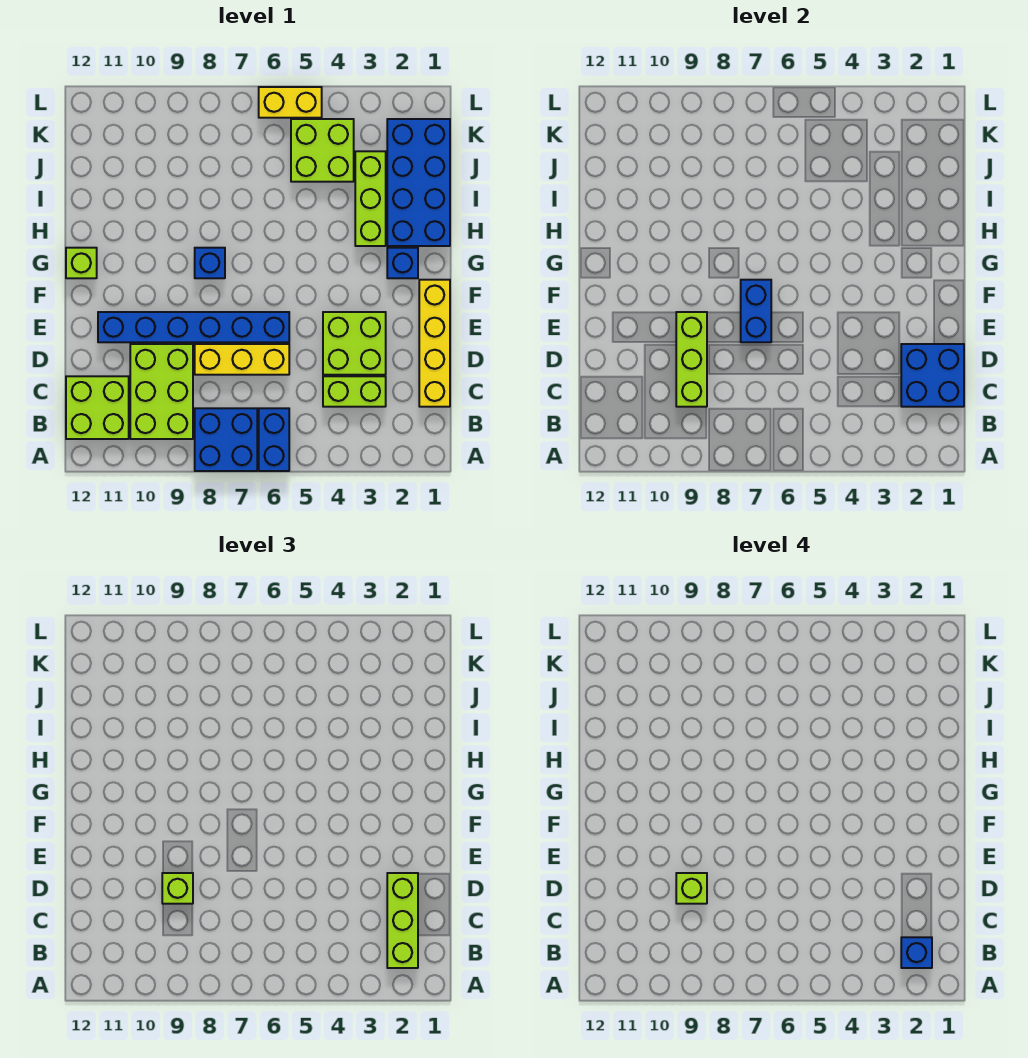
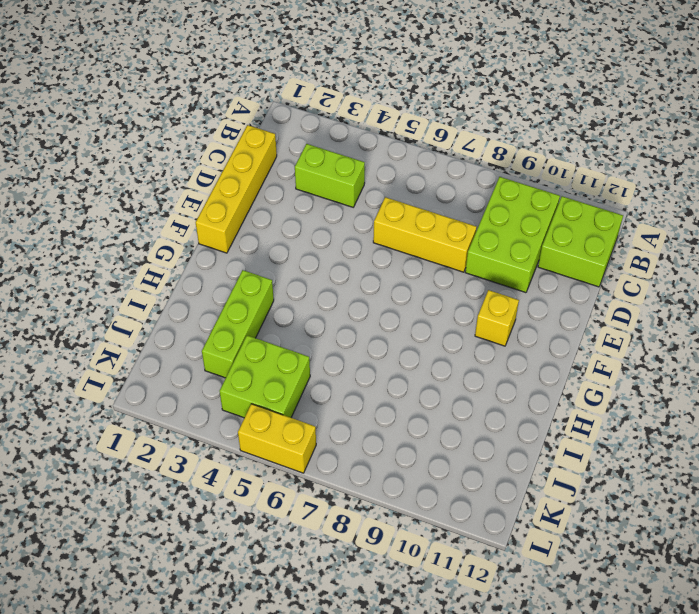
yellow brick F10 level 1 -> none
none -> blue brick A6:B6 level 1
none -> blue brick A7:B8 level 1
none -> lime brick D3:E4 level 1

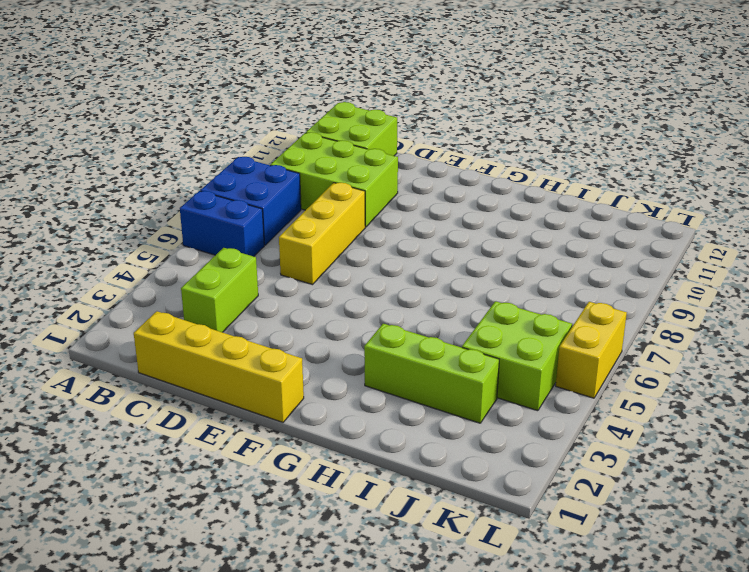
none -> lime brick D3:E4 level 1
none -> blue brick E6:E11 level 1
none -> blue brick G2 level 1

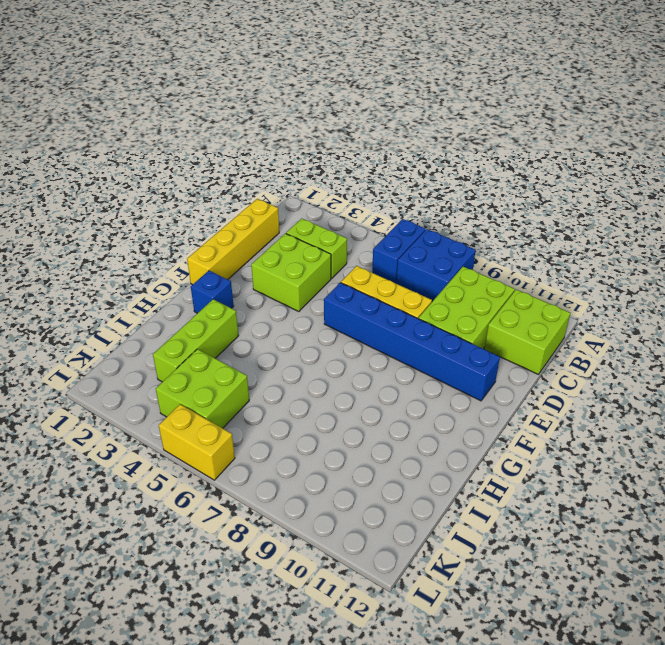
none -> blue brick G8 level 1
none -> lime brick G12 level 1
none -> blue brick H1:K2 level 1

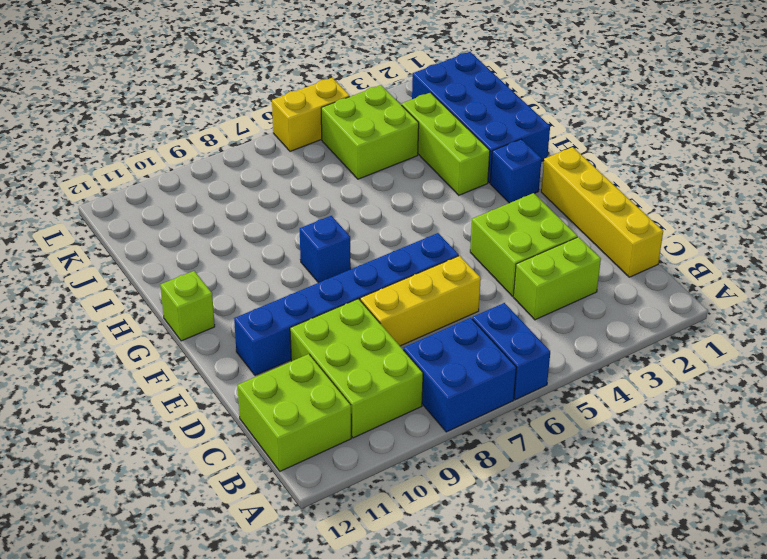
none -> blue brick C1:D2 level 2
none -> lime brick C9:E9 level 2
none -> blue brick E7:F7 level 2

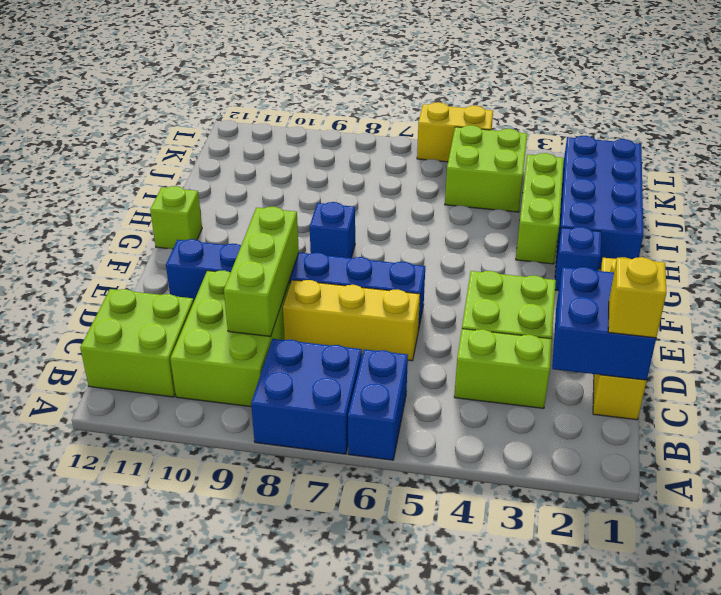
yellow brick C1 level 3 -> none
none -> blue brick E7:F7 level 2
none -> lime brick B2:D2 level 3
none -> lime brick D9 level 3

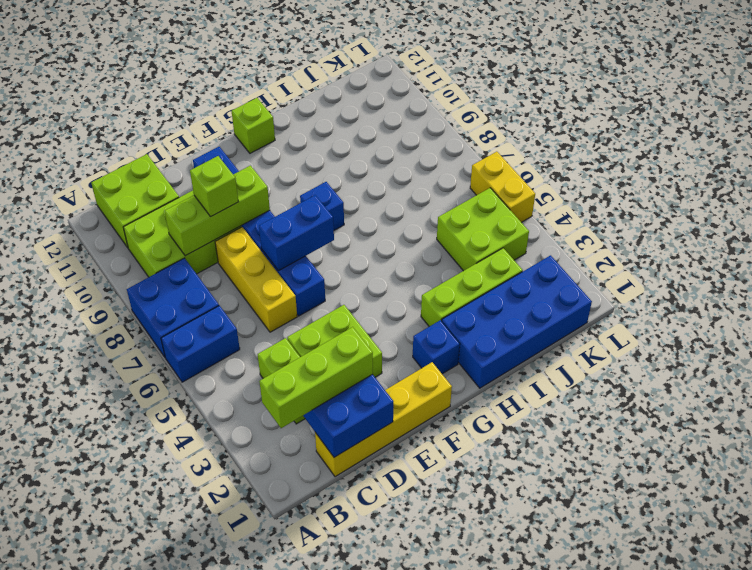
none -> blue brick B2 level 4
none -> lime brick D9 level 4

